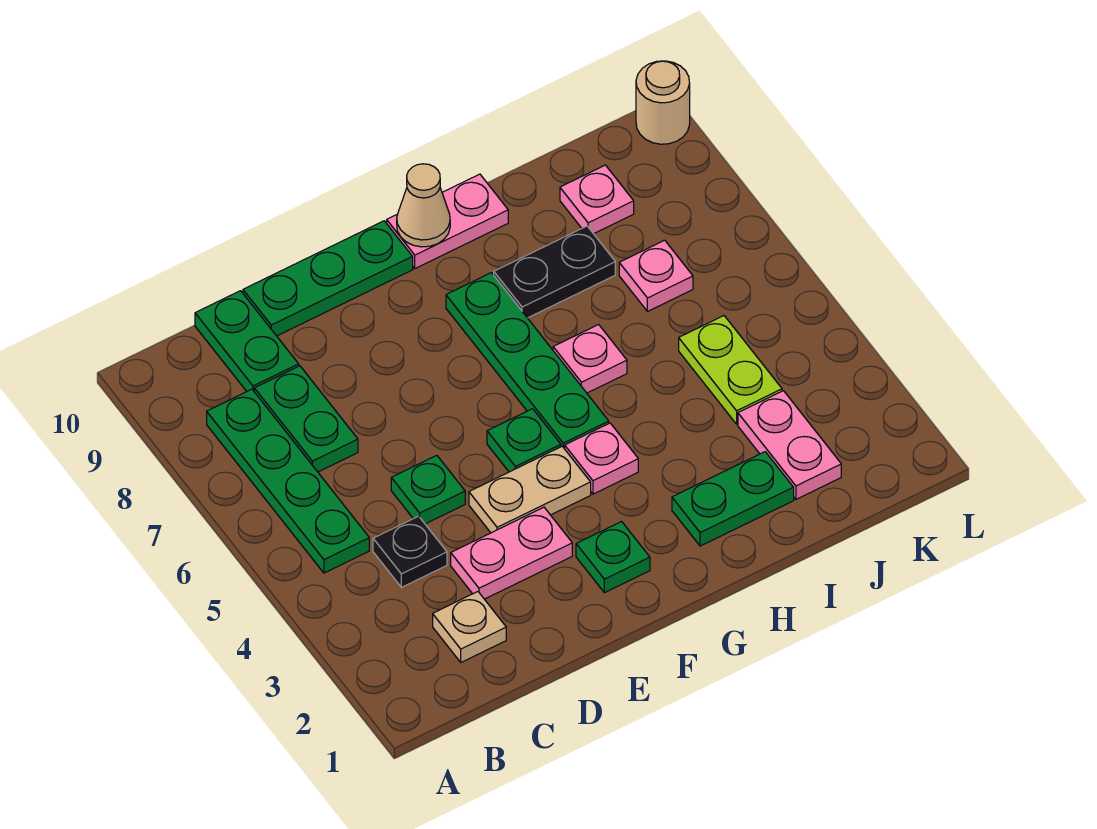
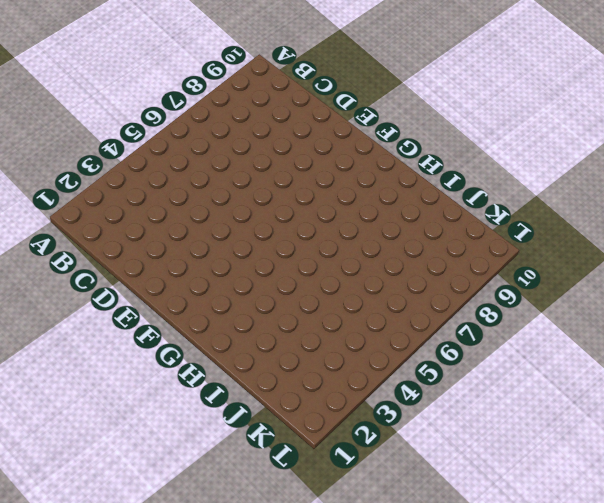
none -> green plate B5:B8 level 1
none -> tan plate C2 level 1
none -> black plate C4 level 1

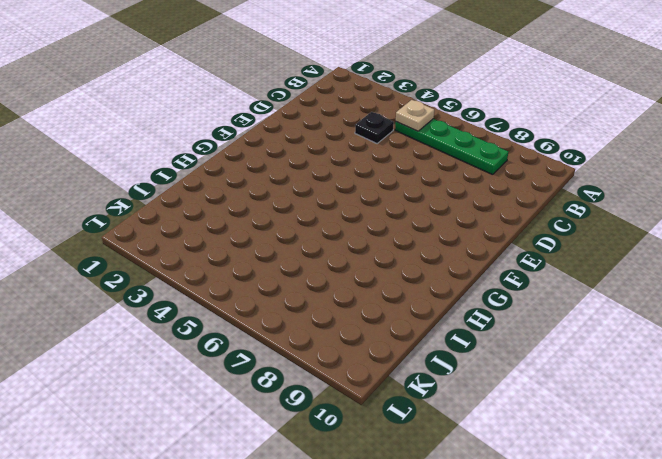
tan plate B5 level 2 -> tan plate C2 level 1
none -> green plate C7:C8 level 1
none -> green plate C9:C10 level 1
none -> pink plate D3:E3 level 1

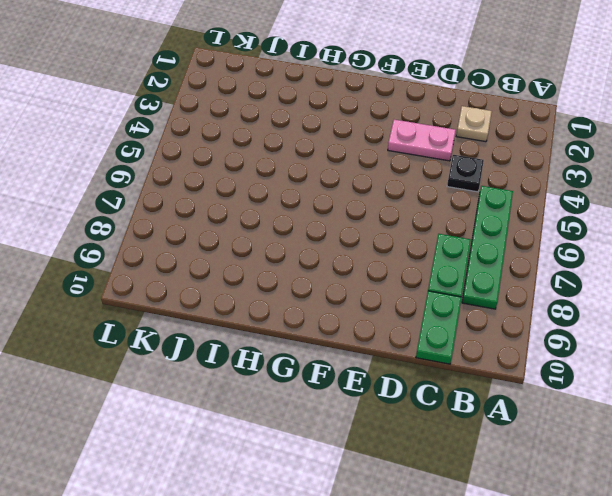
none -> green plate D5 level 1
none -> green plate D10:F10 level 1
none -> tan plate E4:F4 level 1

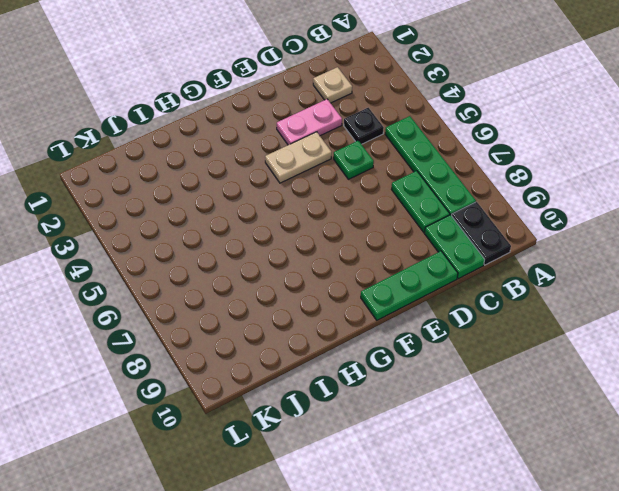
black plate B9:B10 level 1 -> black plate H8:I8 level 1
none -> green plate F2 level 1
none -> green plate F5 level 1
none -> pink plate G4 level 1

